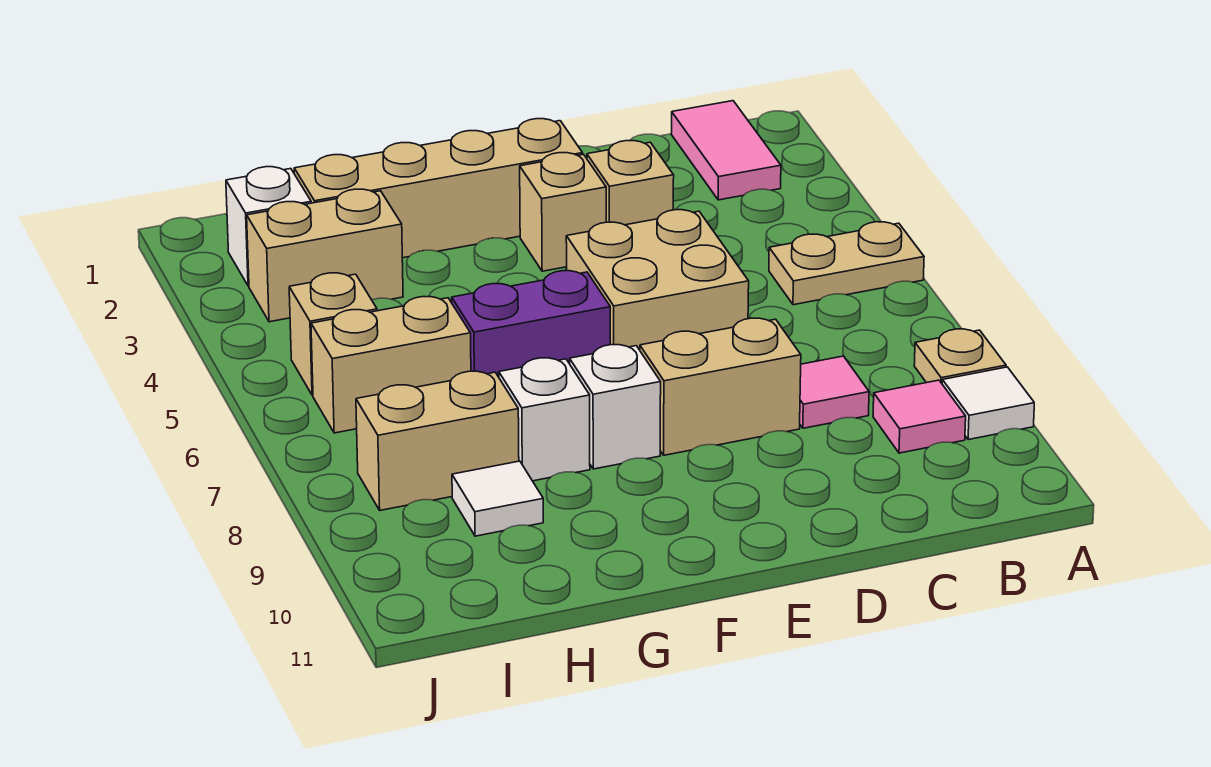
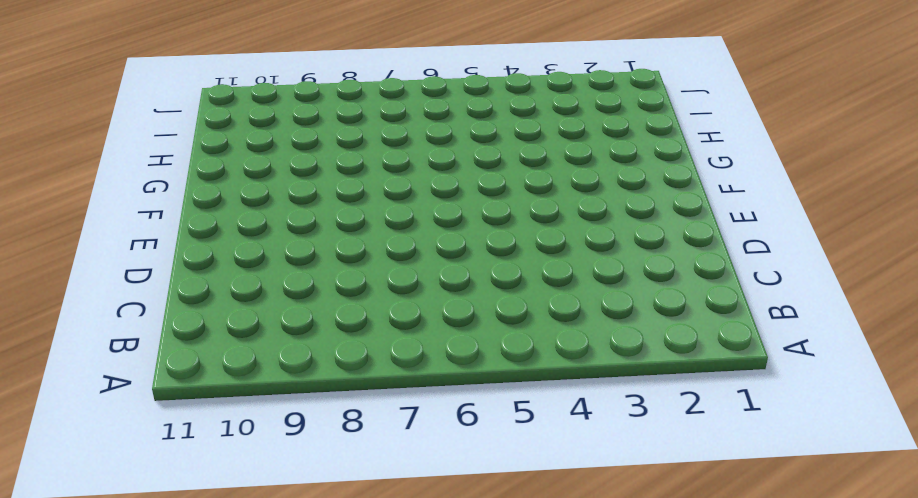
none -> tan plate A5:B5 level 1
none -> tan plate A8 level 1
none -> white tile A9 level 1

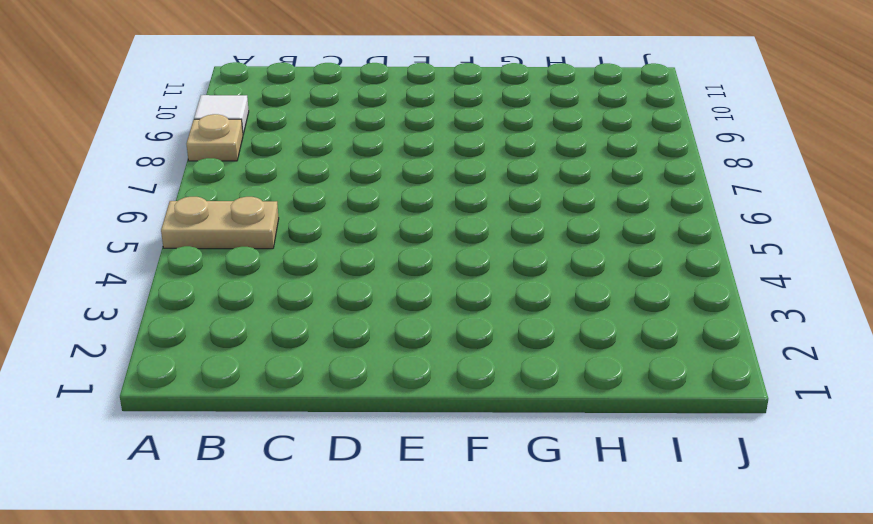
none -> pink tile B1:B2 level 1
none -> pink tile B9 level 1
none -> pink tile C8 level 1

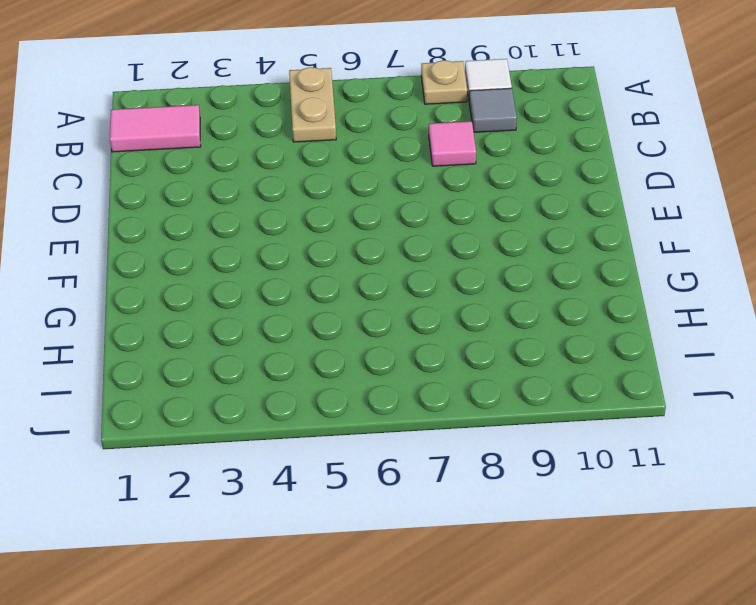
grey tile B9 level 1 -> pink tile B9 level 1
none -> tan brick D3 level 1
none -> tan brick D5:E6 level 1
none -> tan brick D8:E8 level 1

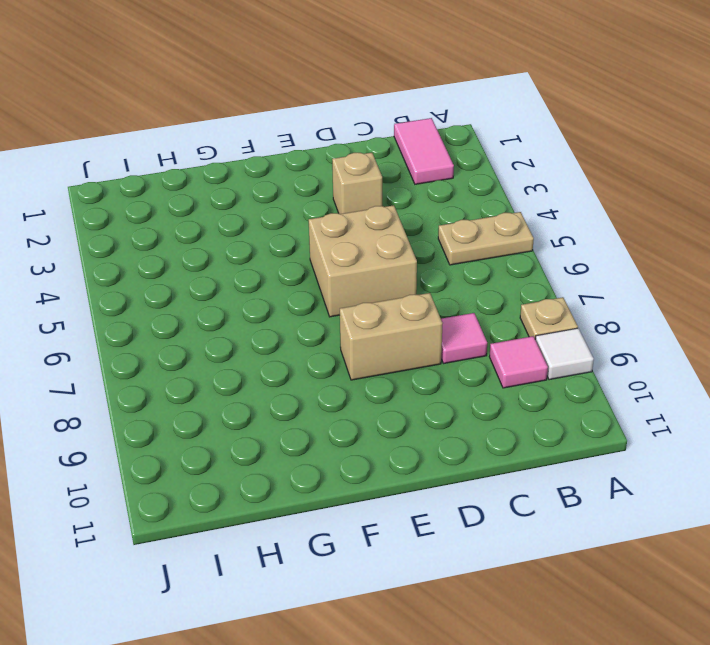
none -> tan brick E2:H2 level 1
none -> tan brick E3 level 1
none -> purple brick F6:G6 level 1

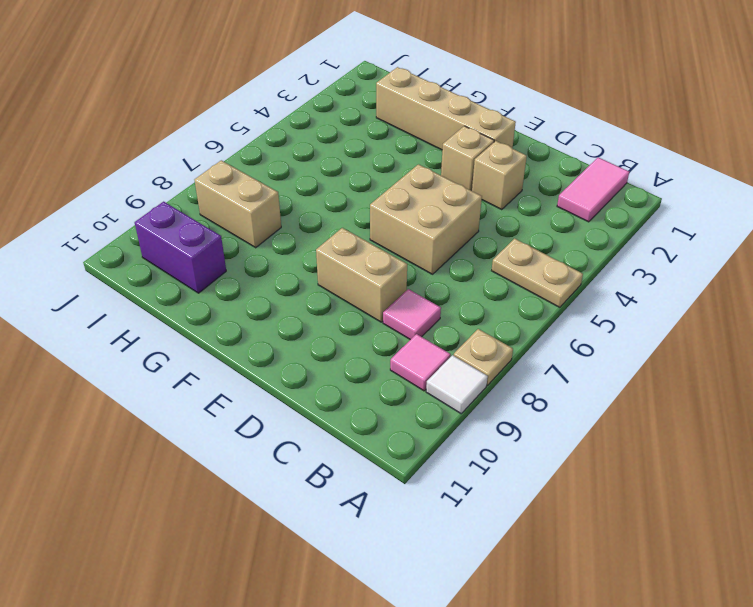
purple brick H10:I10 level 1 -> purple brick F6:G6 level 1
none -> white brick F8 level 1
none -> white brick G8 level 1
none -> tan brick H3:I3 level 1

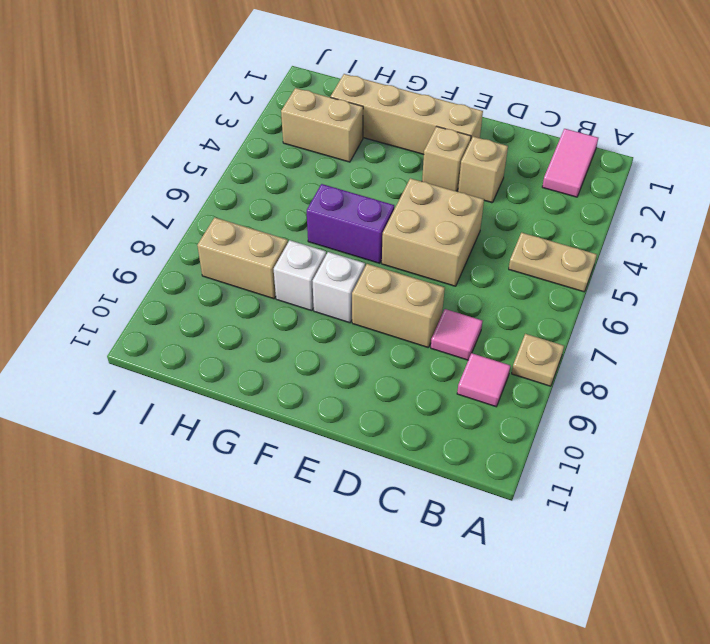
none -> white tile A9 level 1
none -> tan brick H6:I6 level 1
none -> white tile H9 level 1

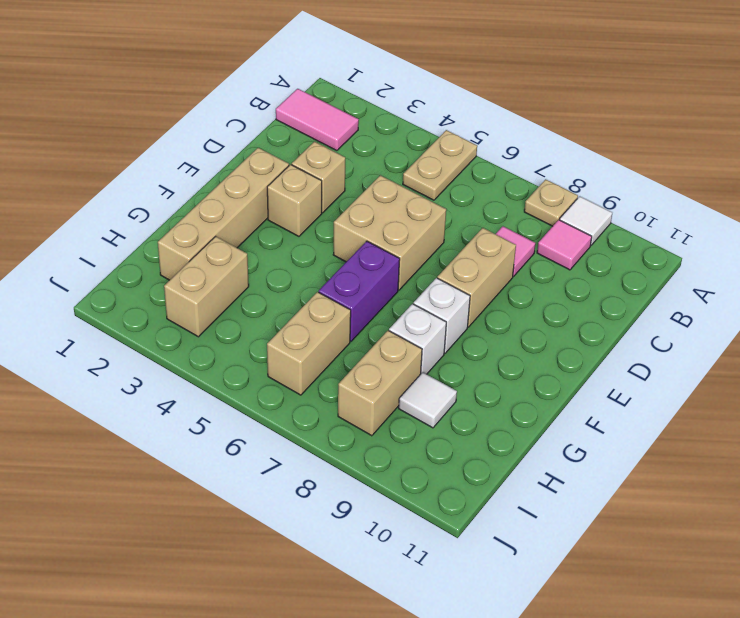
none -> white brick I2 level 1
none -> tan brick I5 level 1

